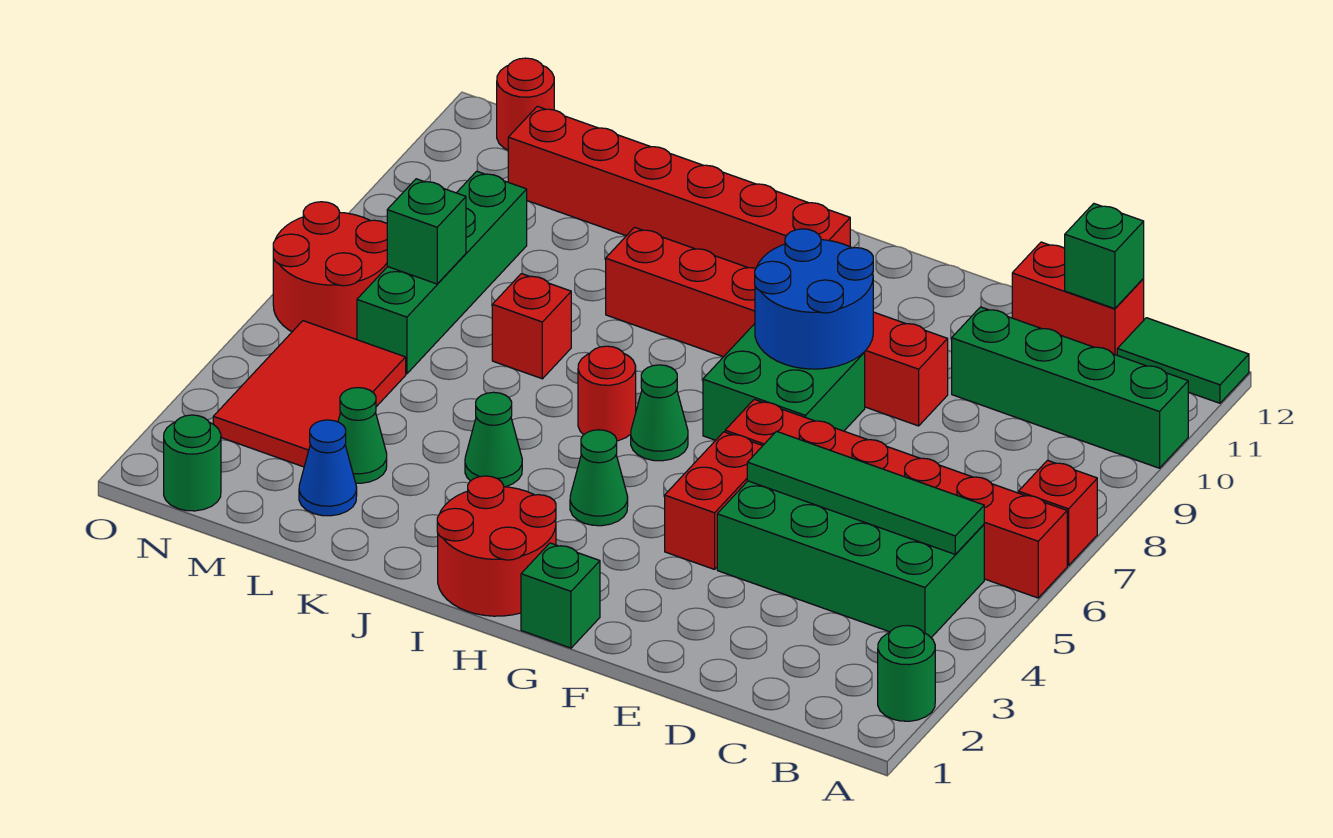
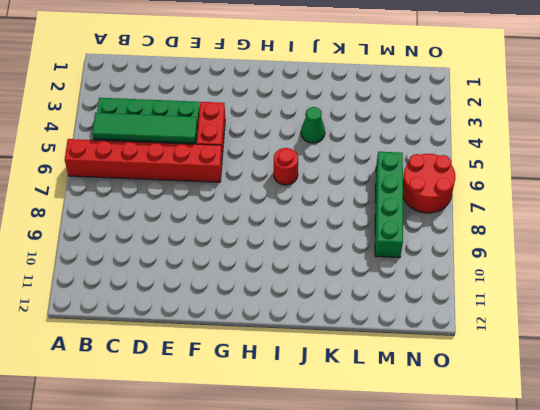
none -> green round brick A2 level 1
none -> red brick A7 level 1
none -> green brick A10:D10 level 1

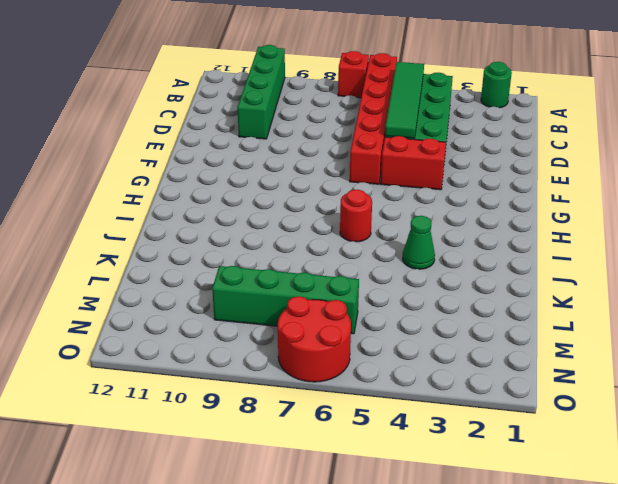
none -> green tile A12:B12 level 1
none -> red brick C12:D12 level 1
none -> red brick E9:J9 level 1

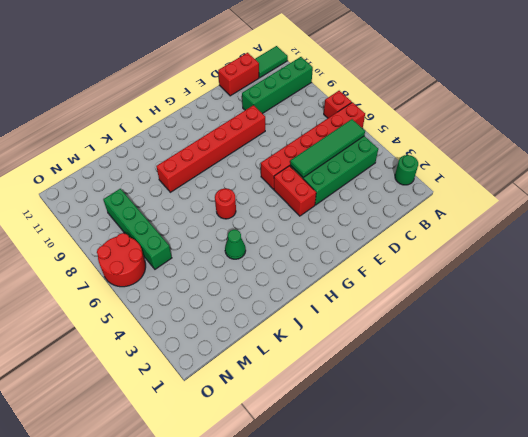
none -> green brick F7:G8 level 1
none -> green brick G1 level 1
none -> red round brick H1:I2 level 1

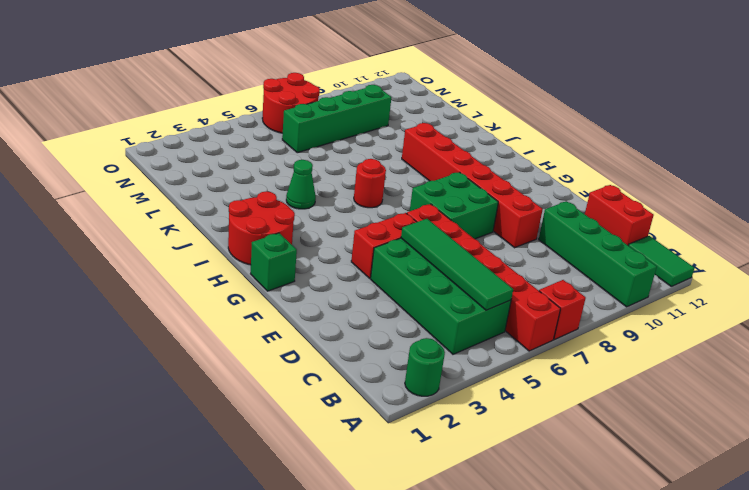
none -> green cone H4 level 1
none -> green cone H6 level 1
none -> red brick H11:M11 level 1

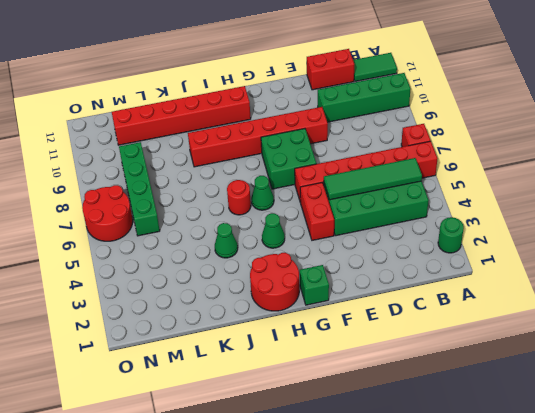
none -> red brick K7 level 1
none -> blue cone L2 level 1
none -> green cone L3 level 1

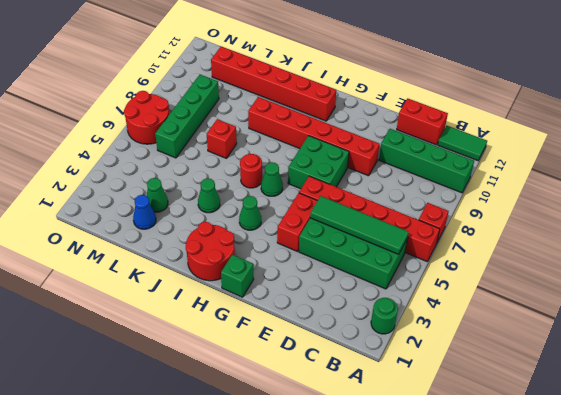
none -> red tile M3:N5 level 1
none -> green round brick N1 level 1
none -> red round brick N12 level 1

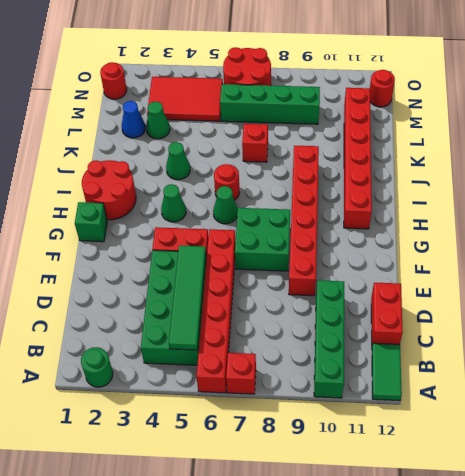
red round brick N1 level 1 -> green round brick N1 level 1
none -> green brick C12 level 2
none -> blue round brick F8:G9 level 2
none -> green brick M7 level 2

